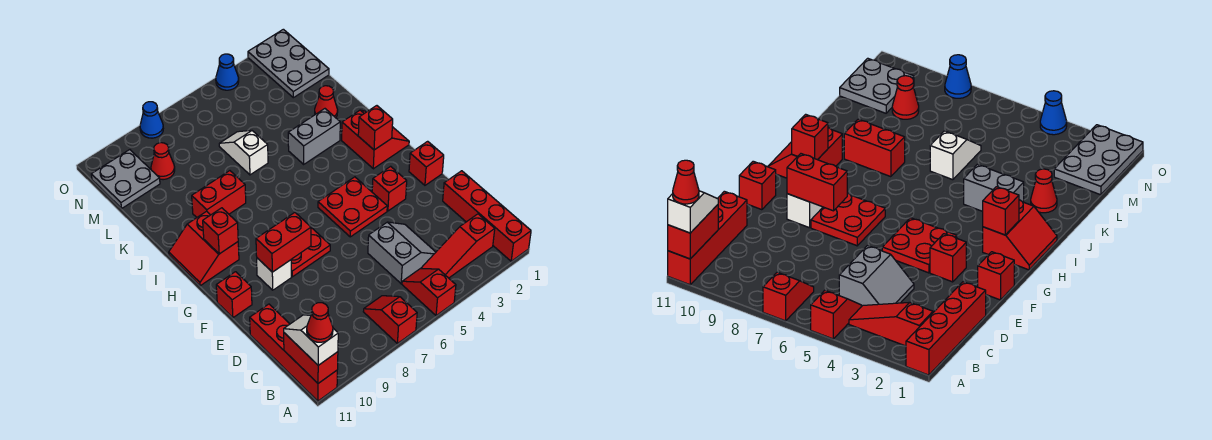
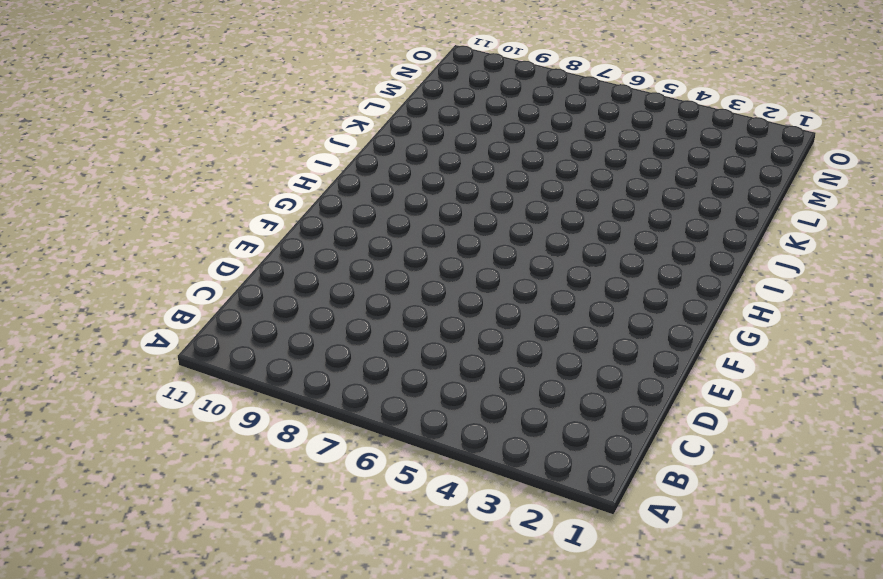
none -> red brick A1:D1 level 1
none -> red slope A5:B5 level 1 top A
none -> red slope A7:B7 level 1 top A

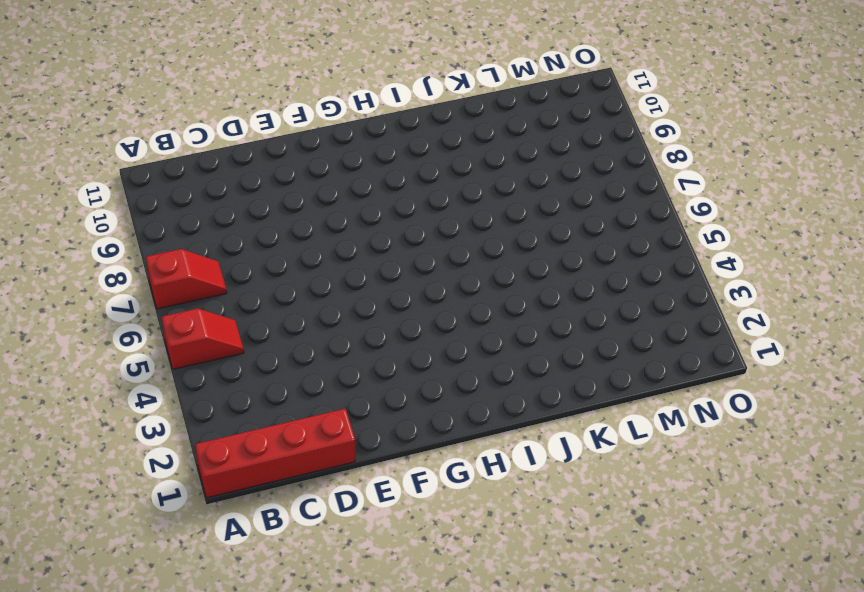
none -> red brick A11:D11 level 1
none -> red slope B2:B4 level 1 top 2
none -> grey slope C4:D5 level 1 top 5

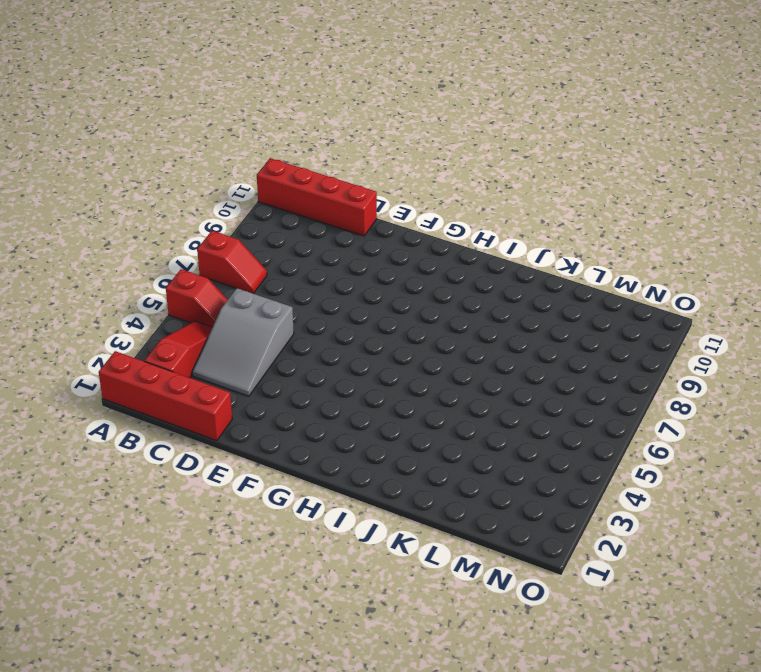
grey slope C3:D5 level 1 top 5 -> grey slope C4:D5 level 1 top 5
none -> red brick F1 level 1
none -> red brick F3 level 1
none -> red plate F4:G5 level 1

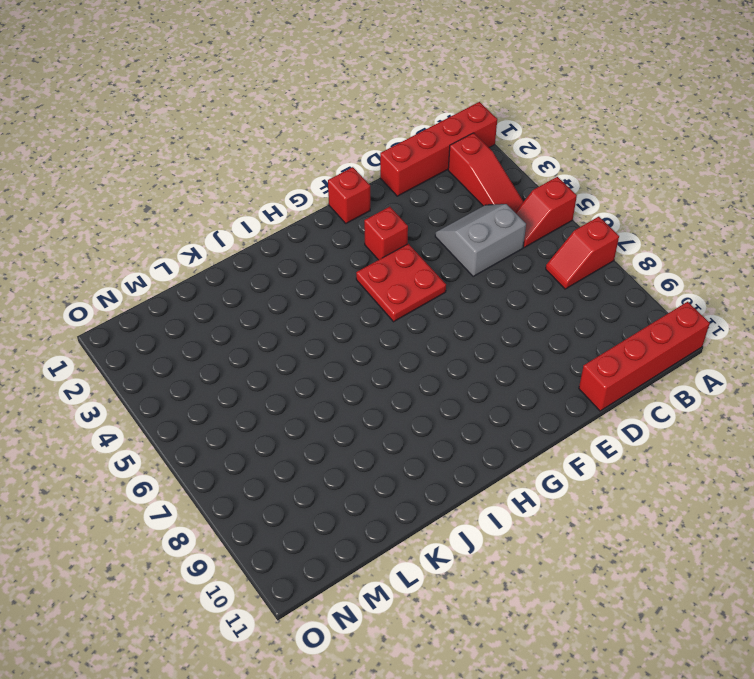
none -> red plate F7:G8 level 1
none -> white brick F9 level 1
none -> red brick F11 level 1

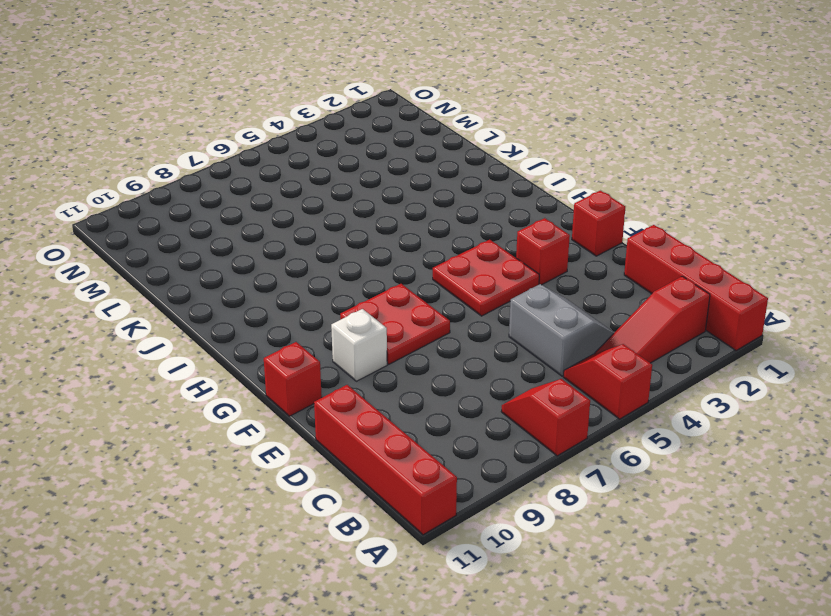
none -> red slope H1:I2 level 1 top 2
none -> red slope H10:I11 level 1 top 10
none -> grey brick J3:J4 level 1

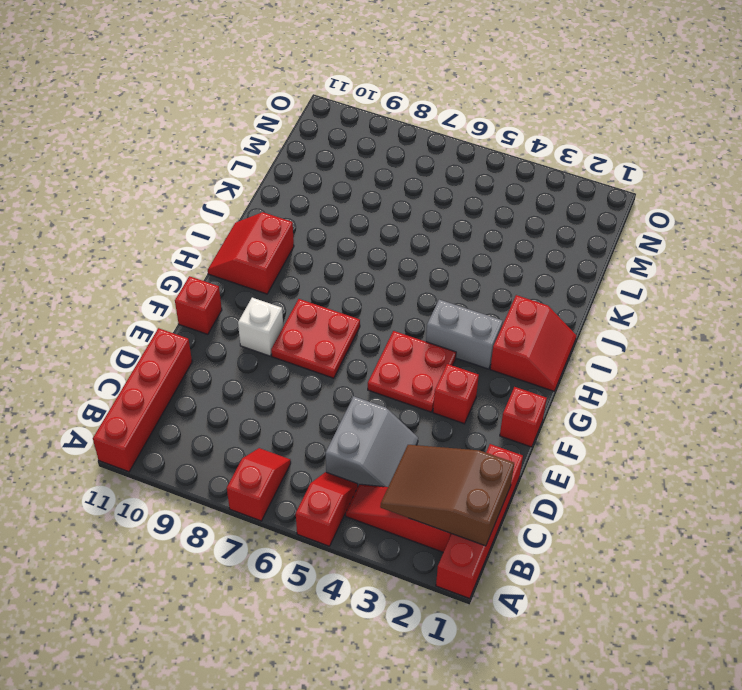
brown slope B1:C3 level 2 top 1 -> none
grey brick H3:H4 level 1 -> grey brick J3:J4 level 1
none -> red brick J8:J9 level 1
none -> red cone K2 level 1
none -> white slope K6:L6 level 1 top K

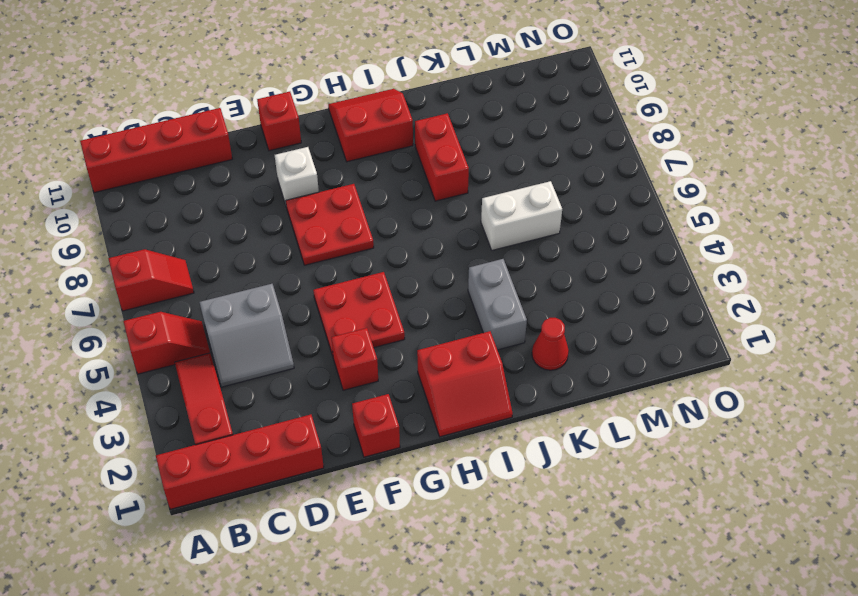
white brick K6:L6 level 1 -> white slope K6:L6 level 1 top K
none -> grey plate M1:O2 level 1
none -> red cone M9 level 1
none -> grey plate M10:N11 level 1

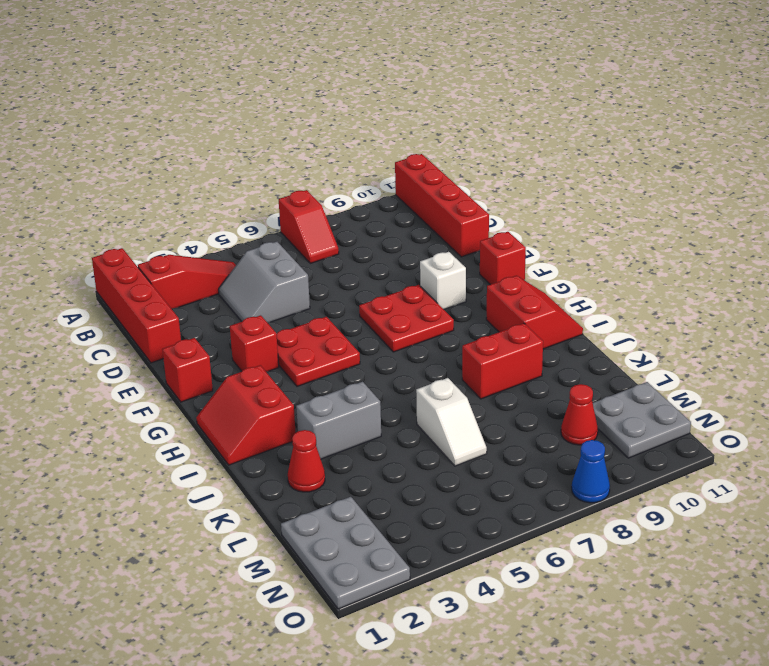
none -> red slope A5:B5 level 1 top A
none -> blue cone O4 level 1
none -> red brick A11:B11 level 2

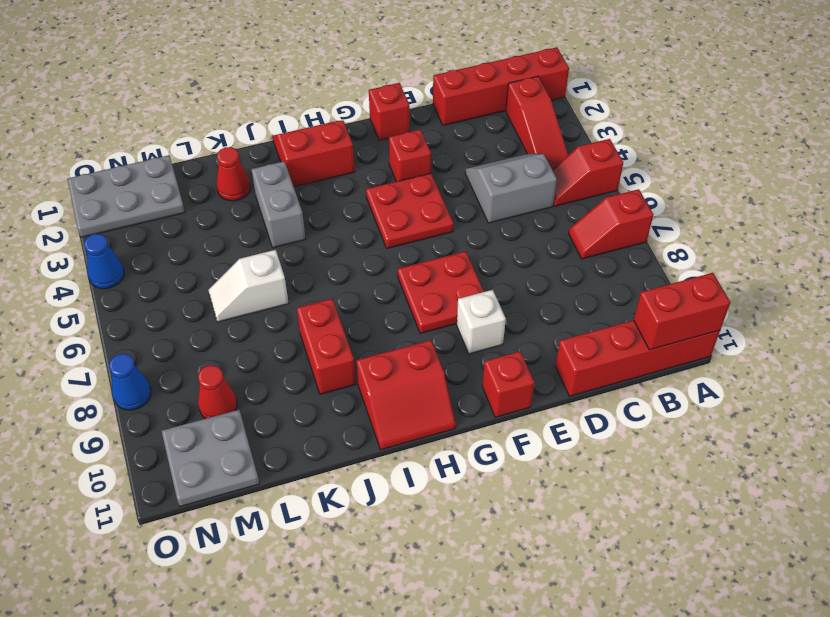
none -> red brick F8:F9 level 2
none -> red brick H2 level 2
none -> red brick H10 level 2

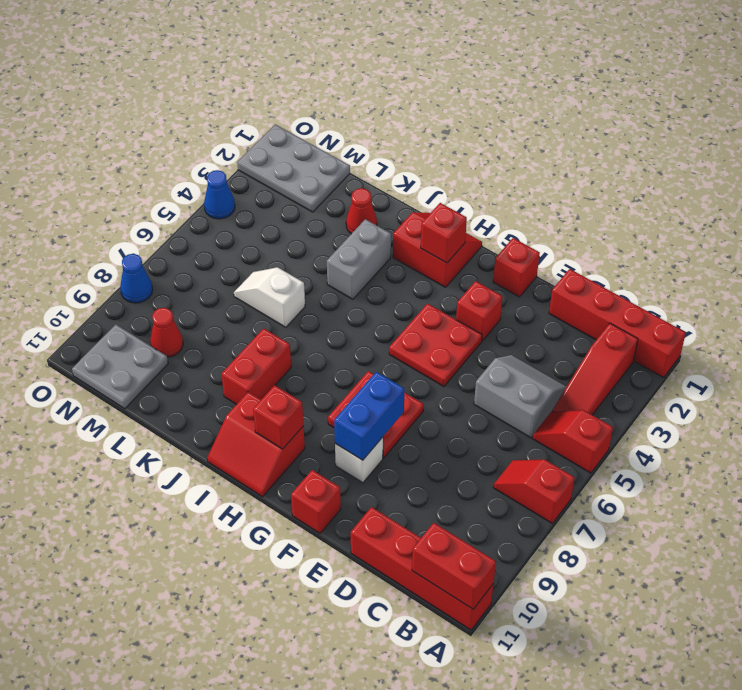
blue brick F8:F9 level 2 -> red brick F8:F9 level 2
none -> white slope A11:B11 level 3 top A
none -> red cone A11 level 4

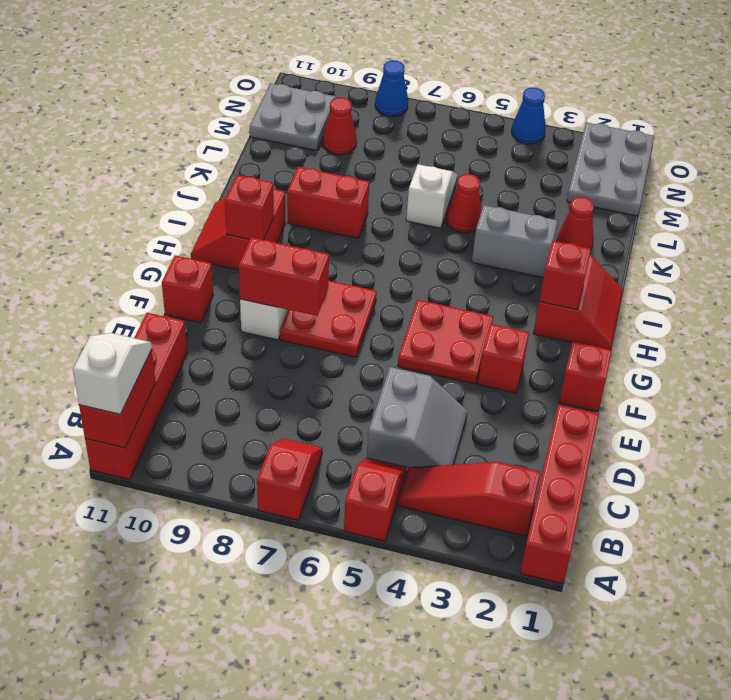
red cone K5 level 1 -> red cone A11 level 4

